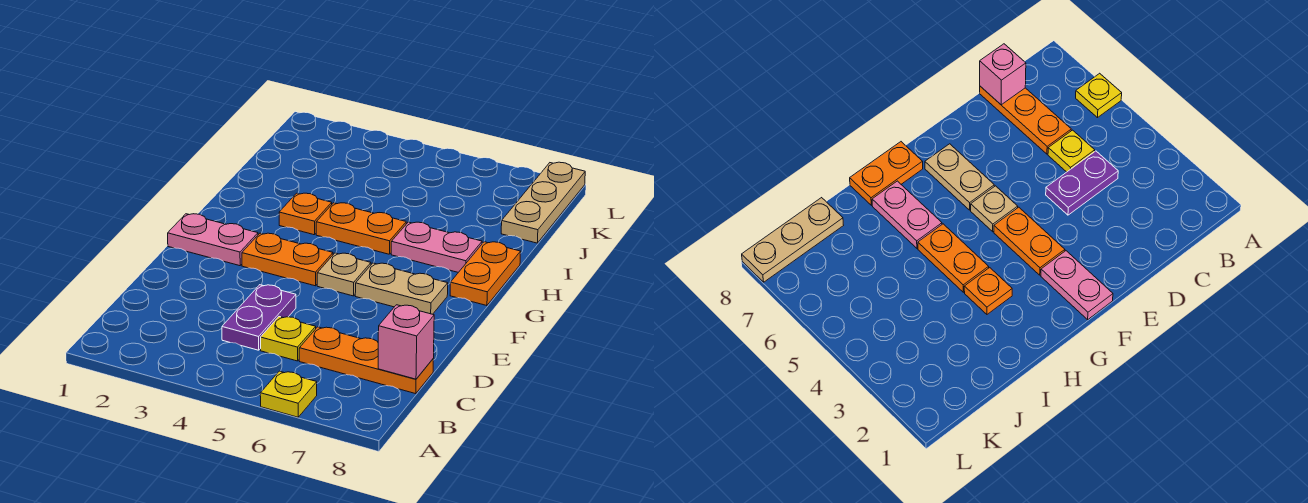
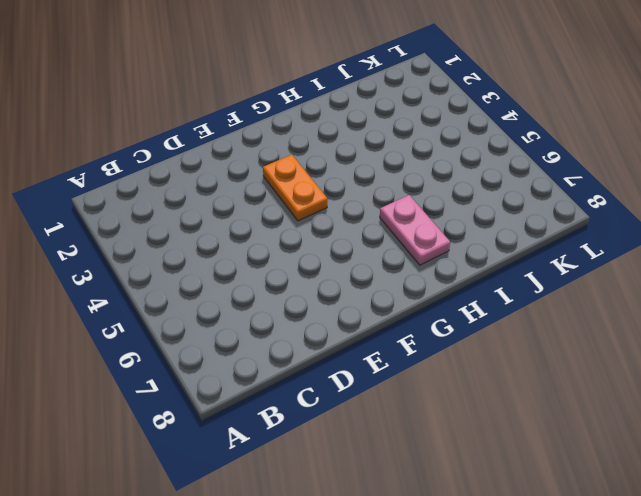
none -> yellow plate A6 level 1
none -> purple plate C4:D4 level 1
none -> yellow plate C5 level 1

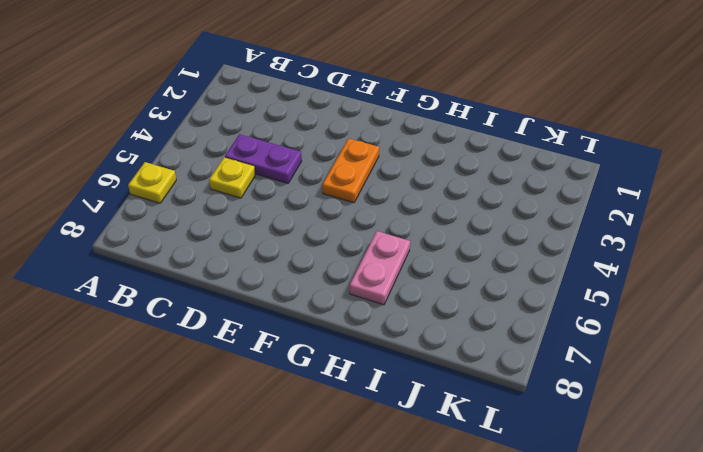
none -> orange plate C6:C8 level 1
none -> pink plate F1:F2 level 1
none -> tan plate F5 level 1

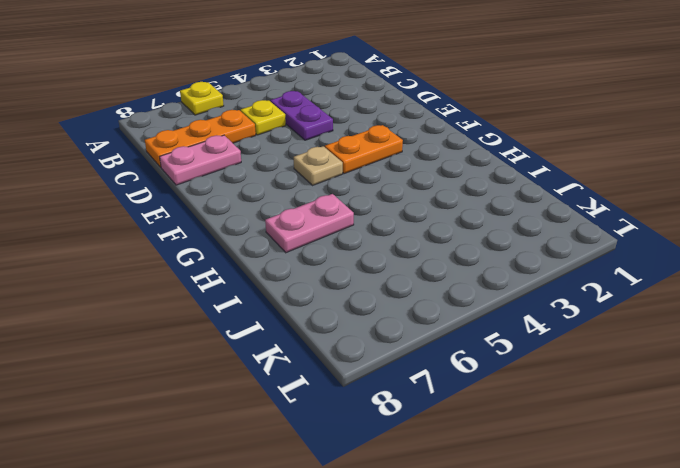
pink plate D7:D8 level 1 -> pink plate F1:F2 level 1
none -> tan plate F6:F7 level 1
none -> orange plate G8:H8 level 1
none -> orange plate H3 level 1

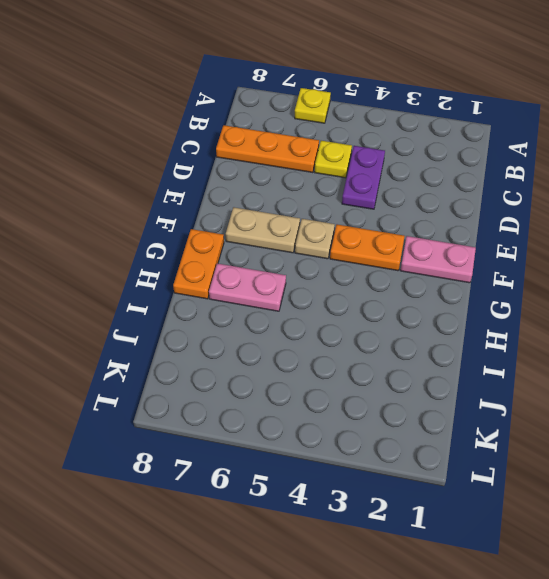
none -> orange plate H3 level 1
none -> orange plate H4:H5 level 1
none -> tan plate J8:L8 level 1

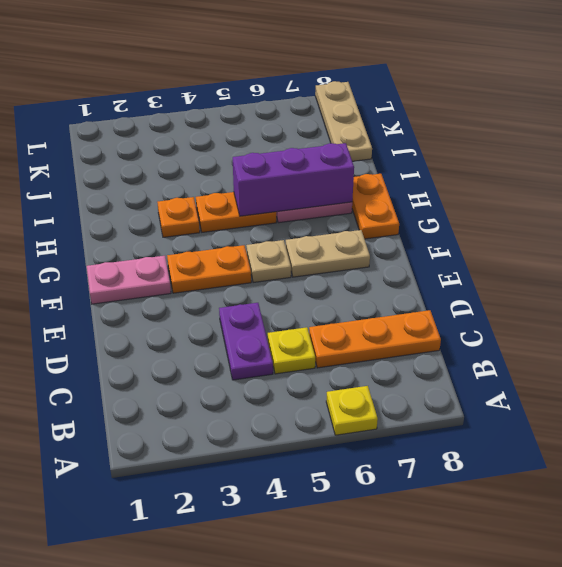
purple brick H5:H7 level 2 -> none
none -> pink brick C8 level 2

